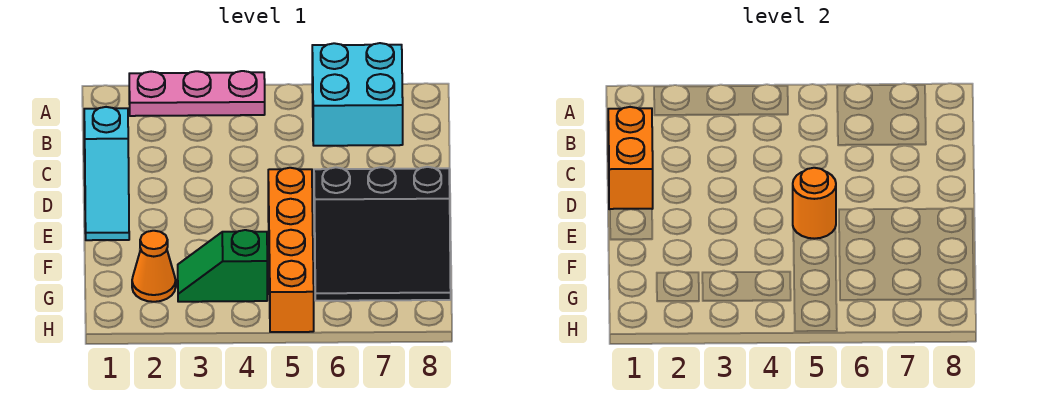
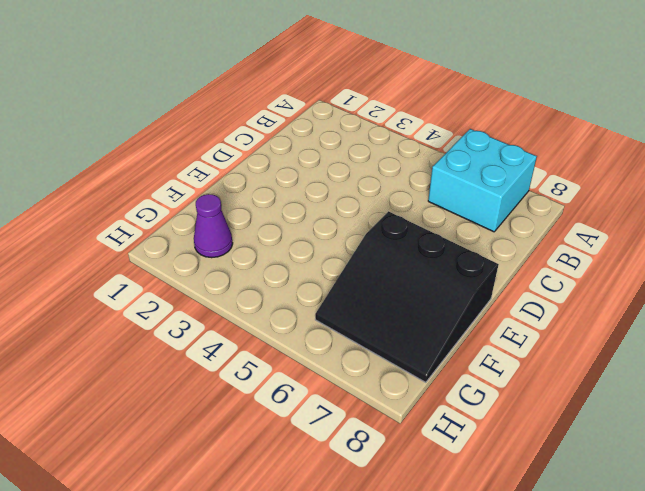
purple cone G2 level 1 -> orange cone G2 level 1
none -> pink plate A2:A4 level 1
none -> cyan slope C1:E1 level 1 top C

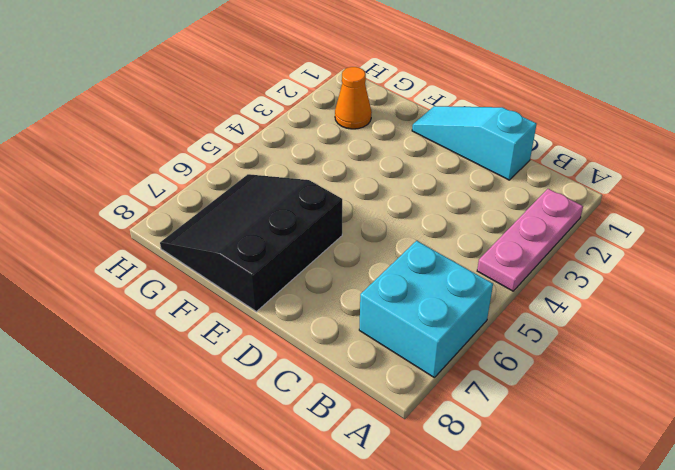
none -> orange brick E5:H5 level 1
none -> green slope G3:G4 level 1 top 4

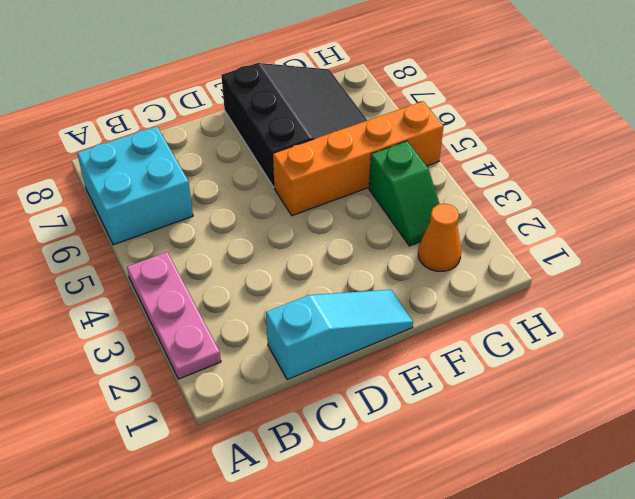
none -> orange brick C1:D1 level 2
none -> orange round brick E5 level 2

